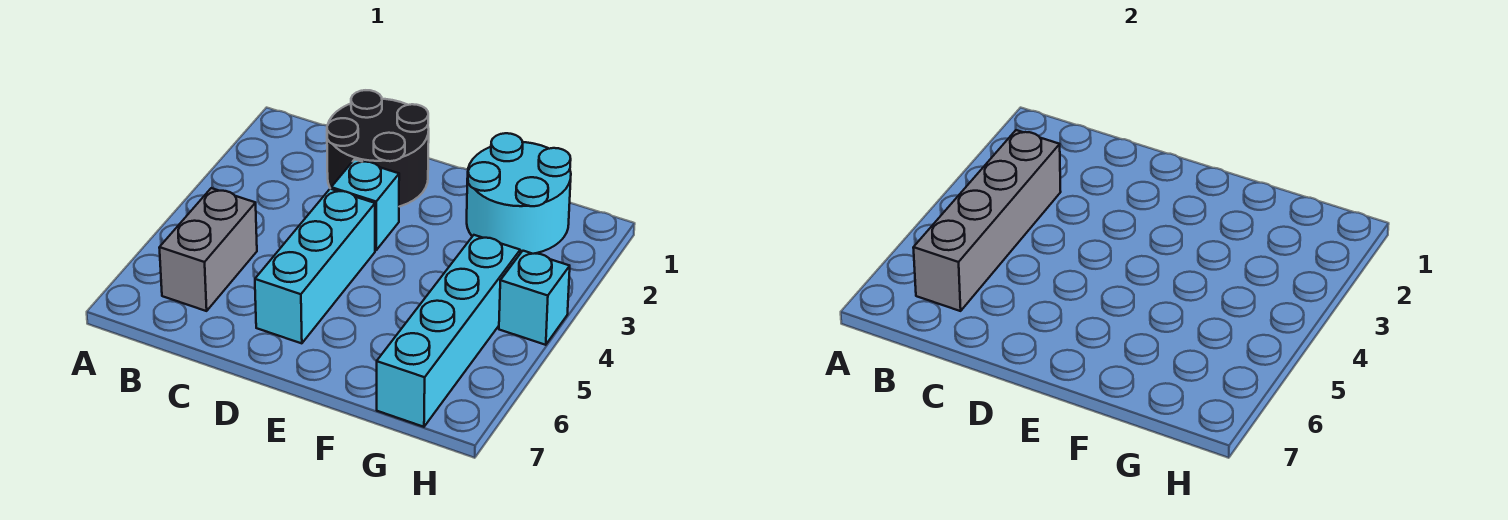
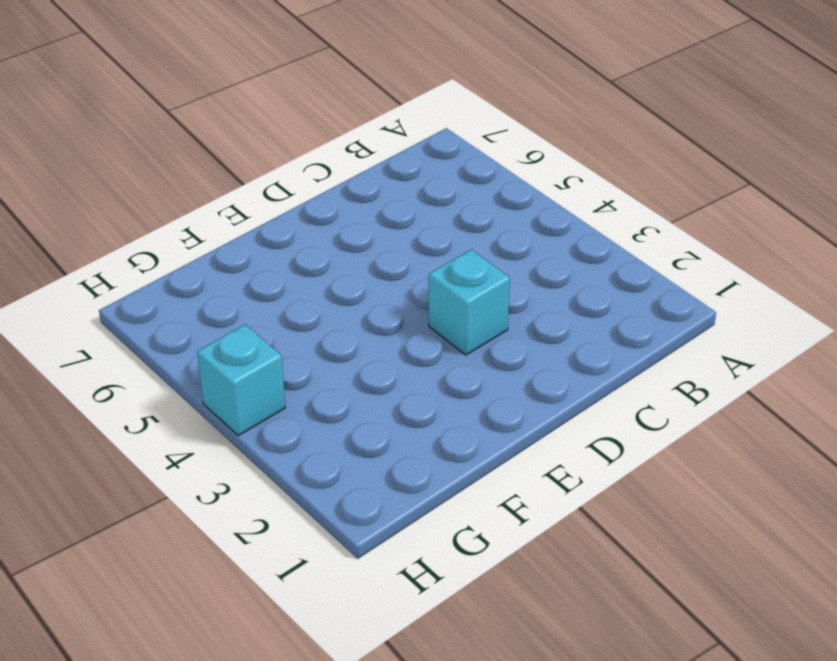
none -> grey brick B5:B6 level 1
none -> black round brick C1:D2 level 1

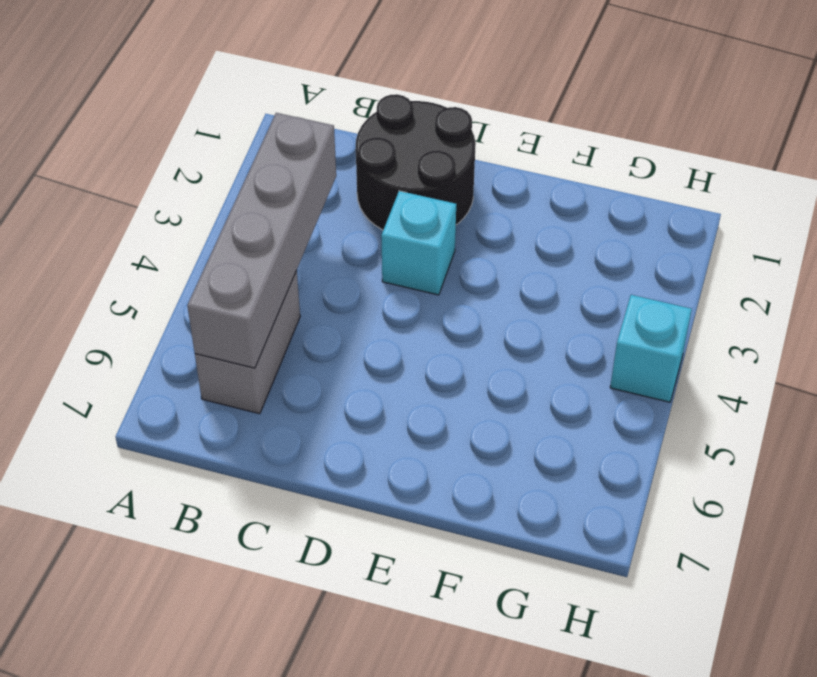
none -> cyan brick D4:D6 level 1
none -> cyan round brick F1:G2 level 1

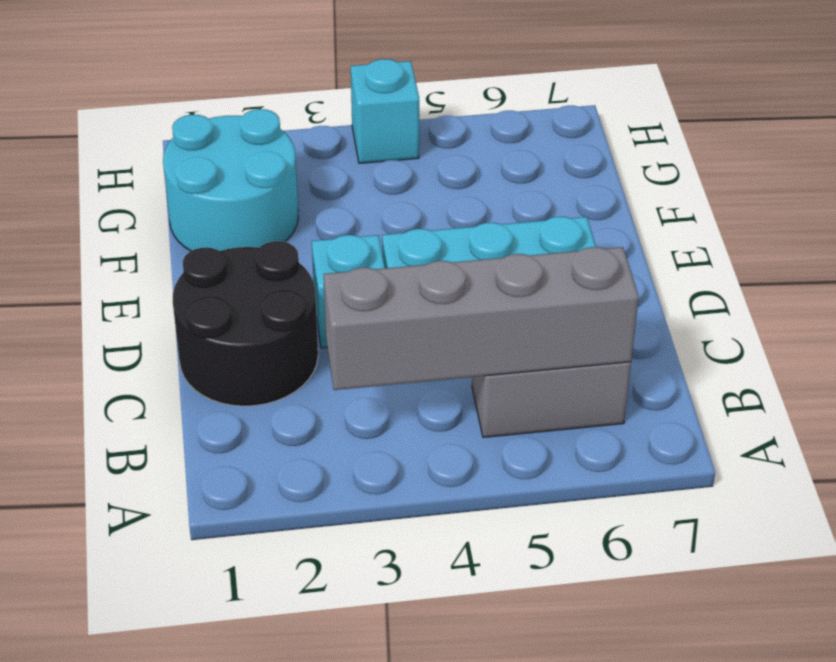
none -> cyan brick G4:G7 level 1

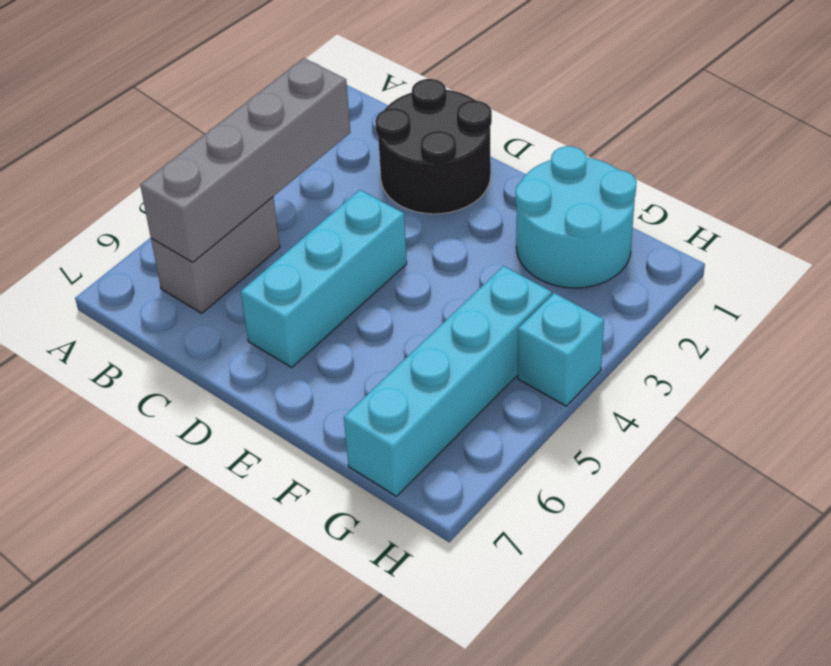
none -> cyan brick D3 level 1

